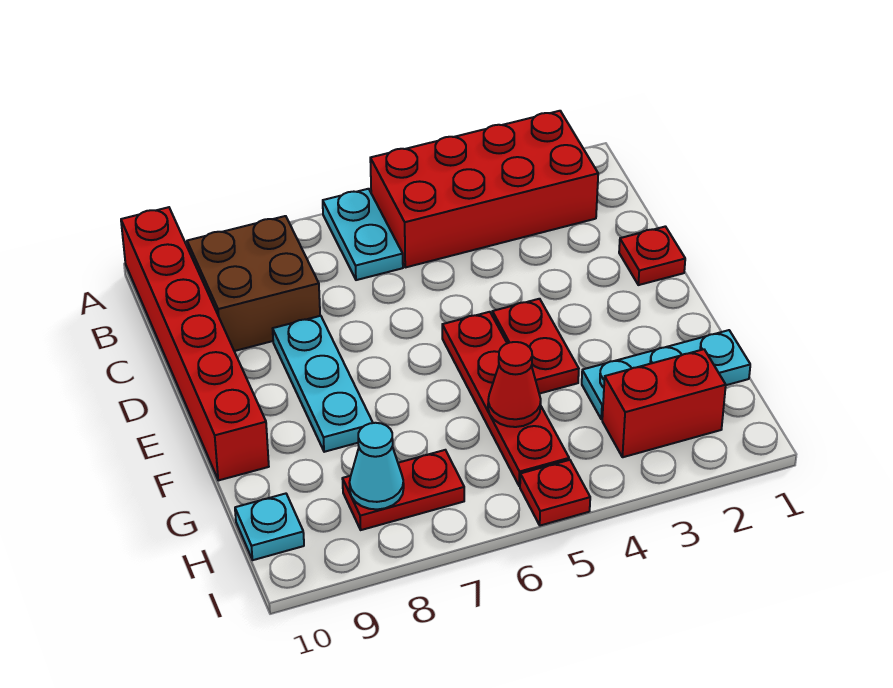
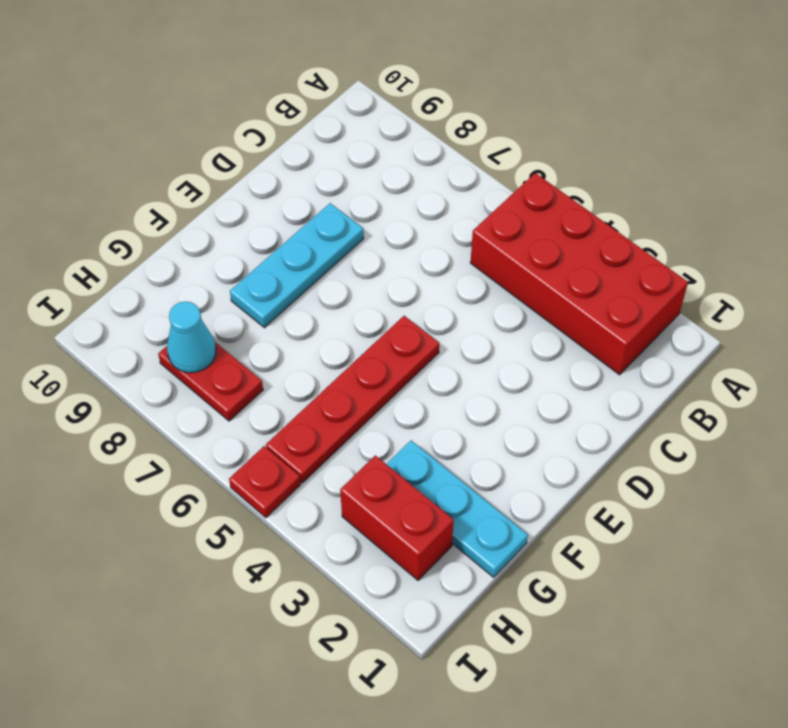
none -> cyan plate A6:B6 level 1
none -> red brick A10:F10 level 1
none -> brown brick B8:C9 level 1

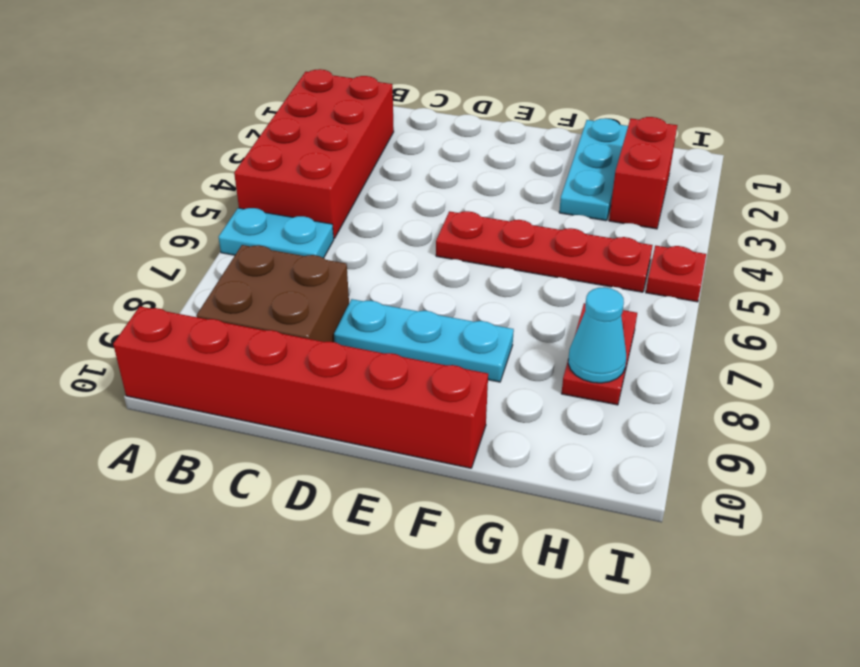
none -> red plate D1 level 1
none -> red plate E4:F4 level 1
none -> cyan plate H10 level 1

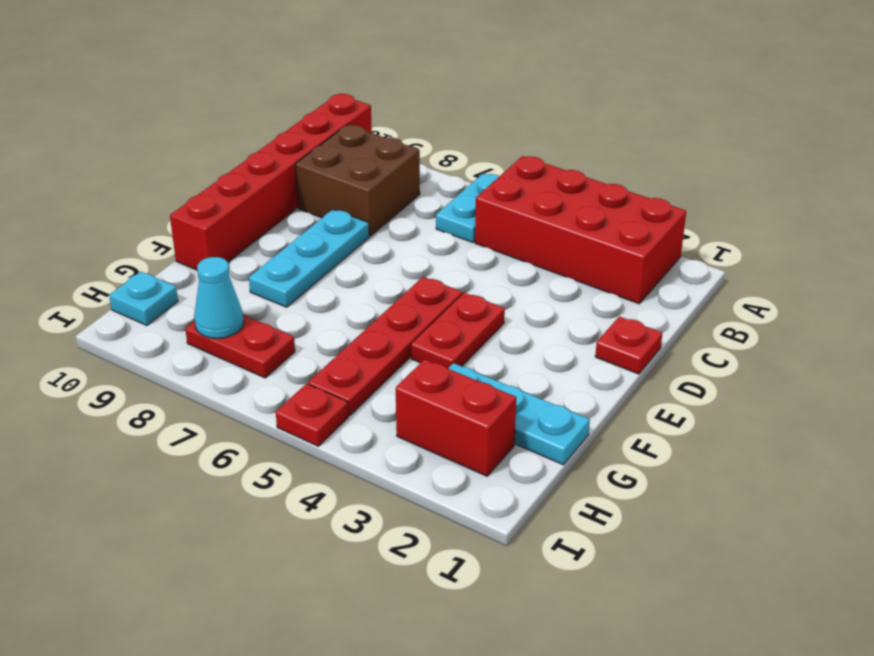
none -> red cone G5 level 2

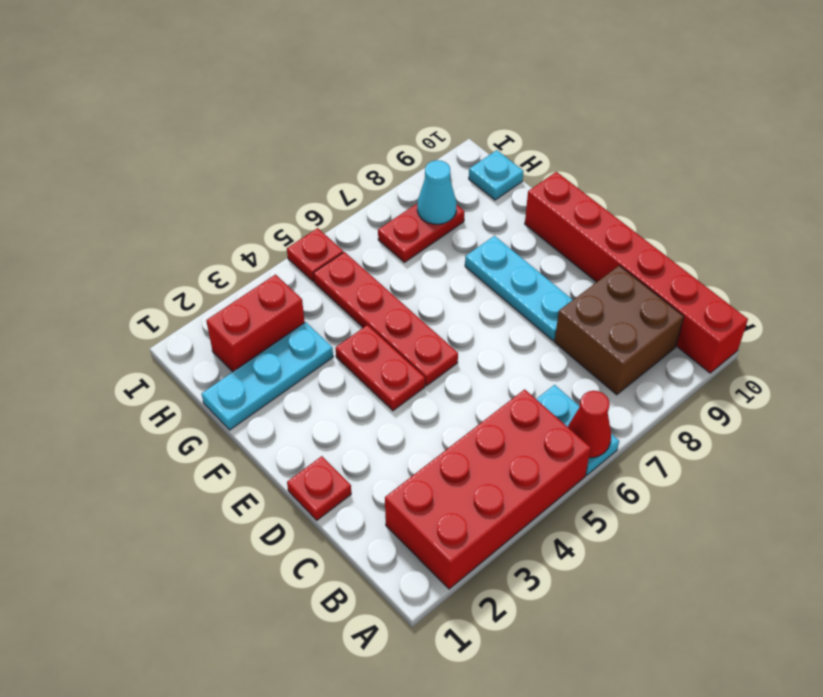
red cone A6 level 2 -> red cone G5 level 2

